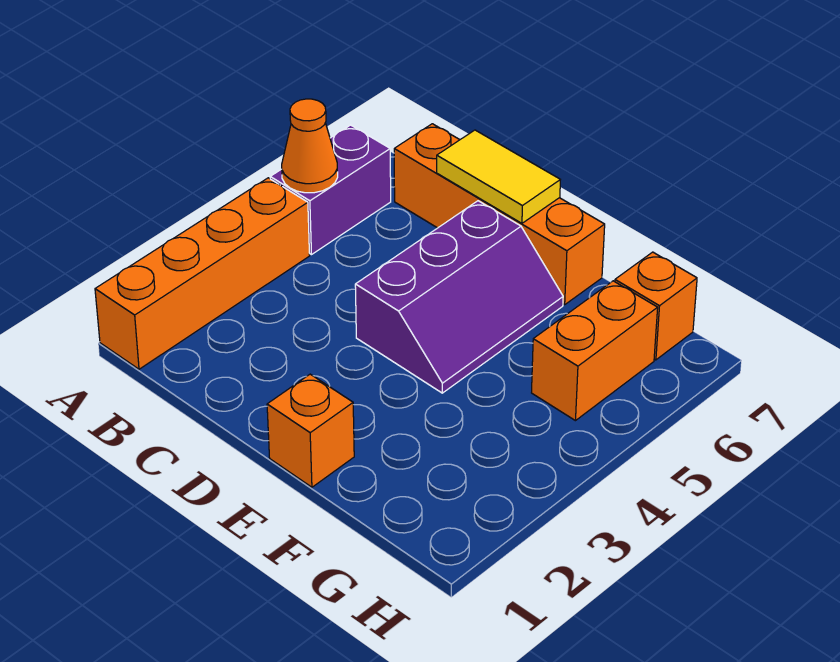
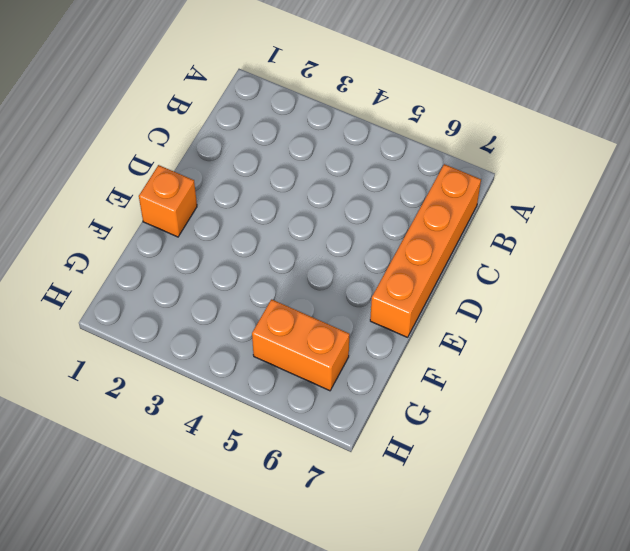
none -> orange brick A1:A4 level 1
none -> purple brick A5:A6 level 1

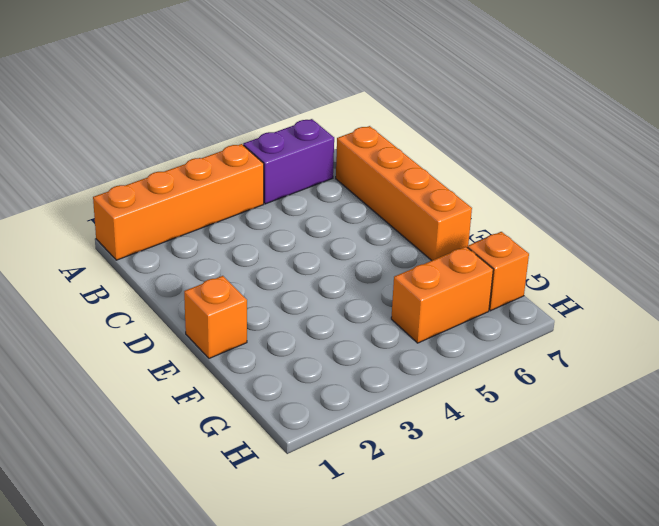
none -> purple slope D4:E6 level 1 top D
none -> orange cone A5 level 2

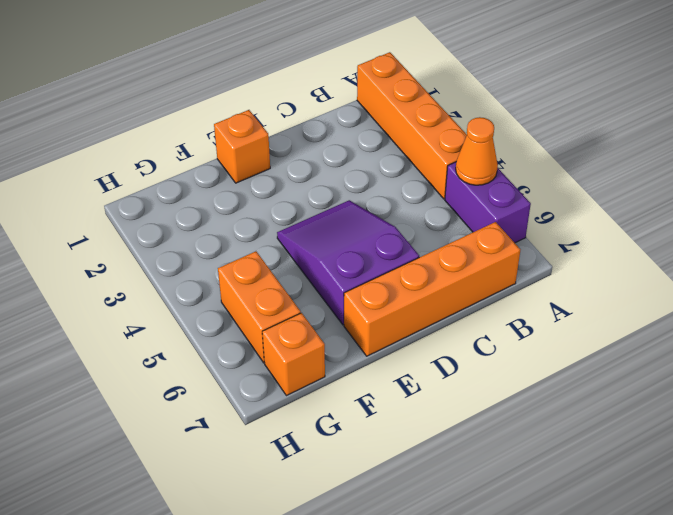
purple slope D4:E6 level 1 top 6 -> purple slope D4:E6 level 1 top D
none -> yellow tile C7:D7 level 2

